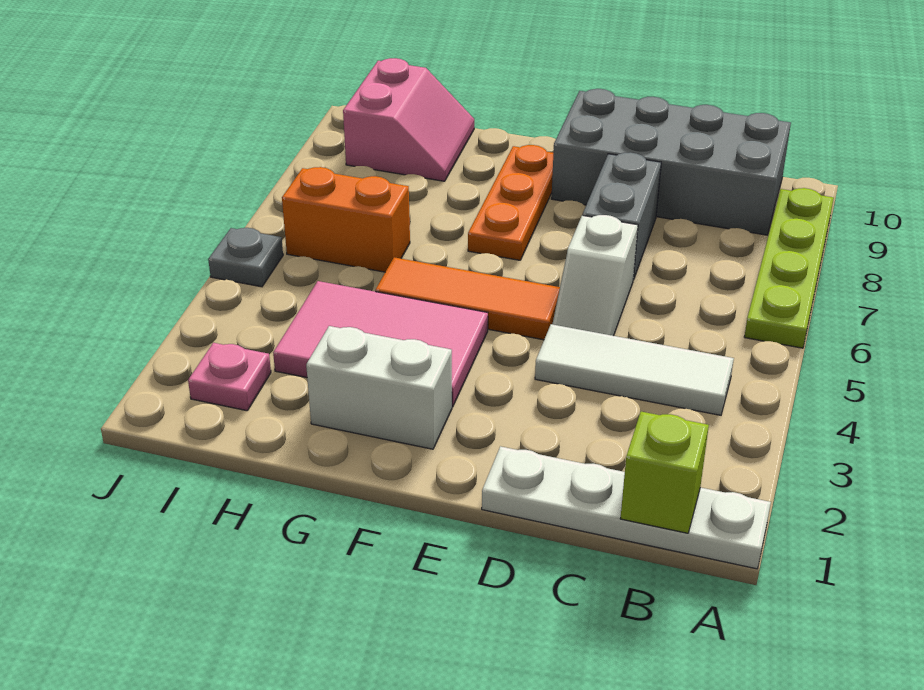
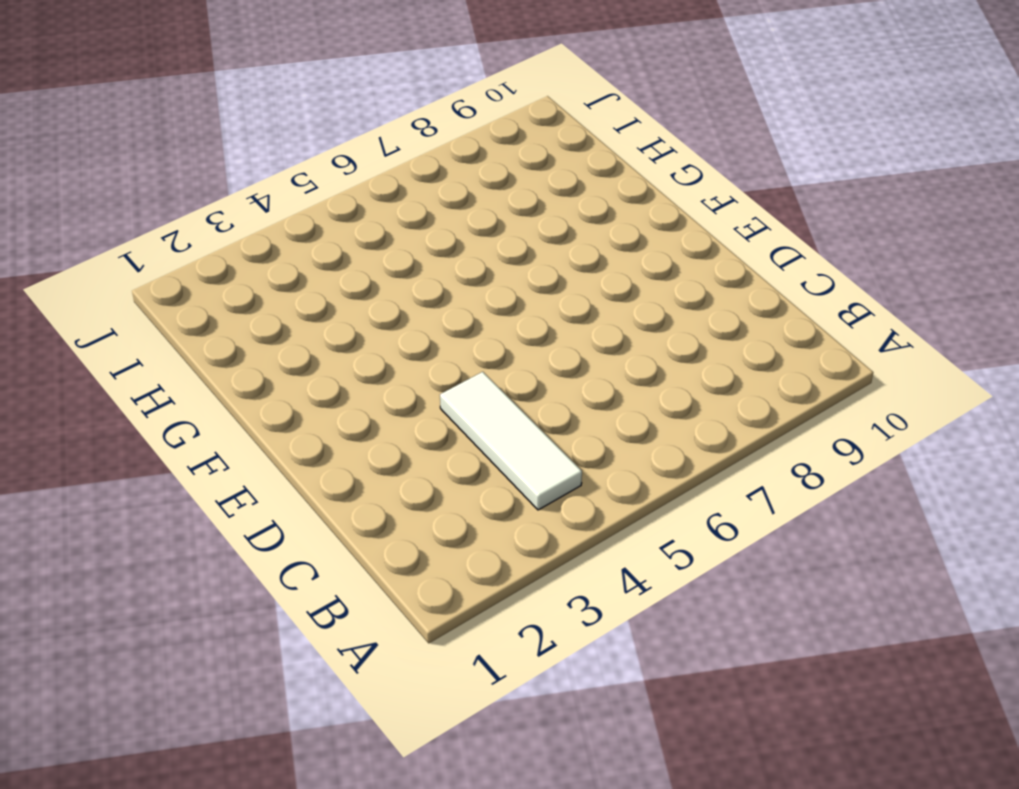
none -> white plate A1:D1 level 1
none -> lime plate A6:A9 level 1
none -> grey brick B9:E10 level 1

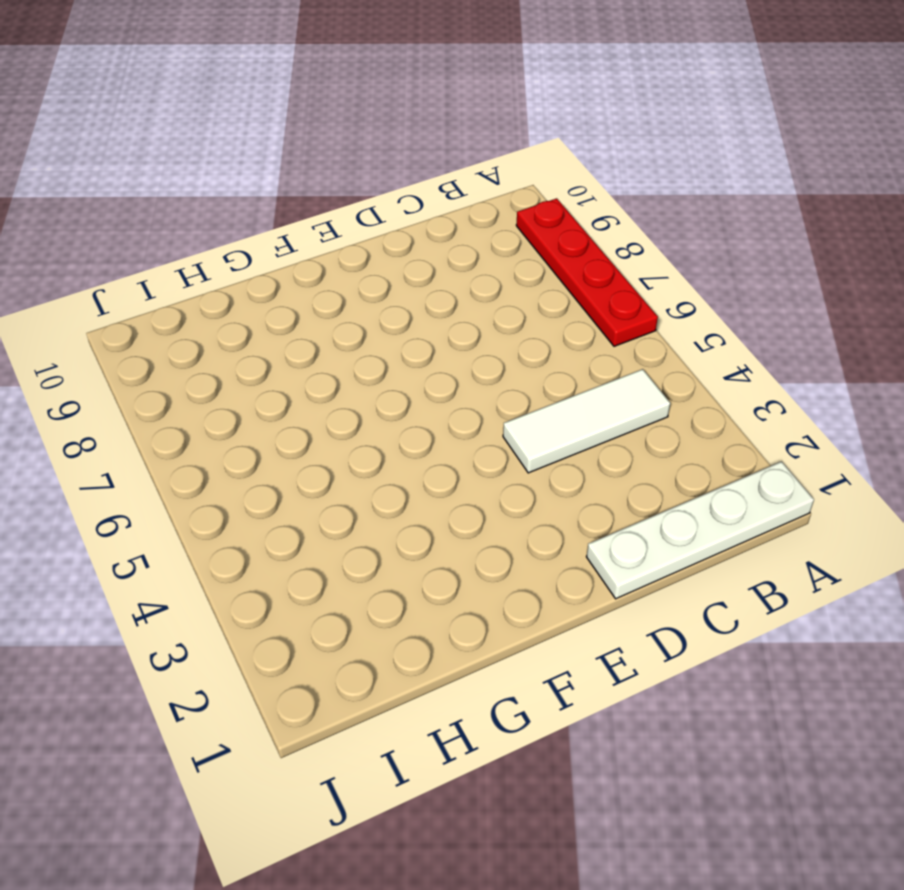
red plate A6:A9 level 1 -> lime plate A6:A9 level 1
none -> grey brick B9:E10 level 1
none -> white slope D5:D6 level 1 top 6
none -> grey brick D7:D8 level 1

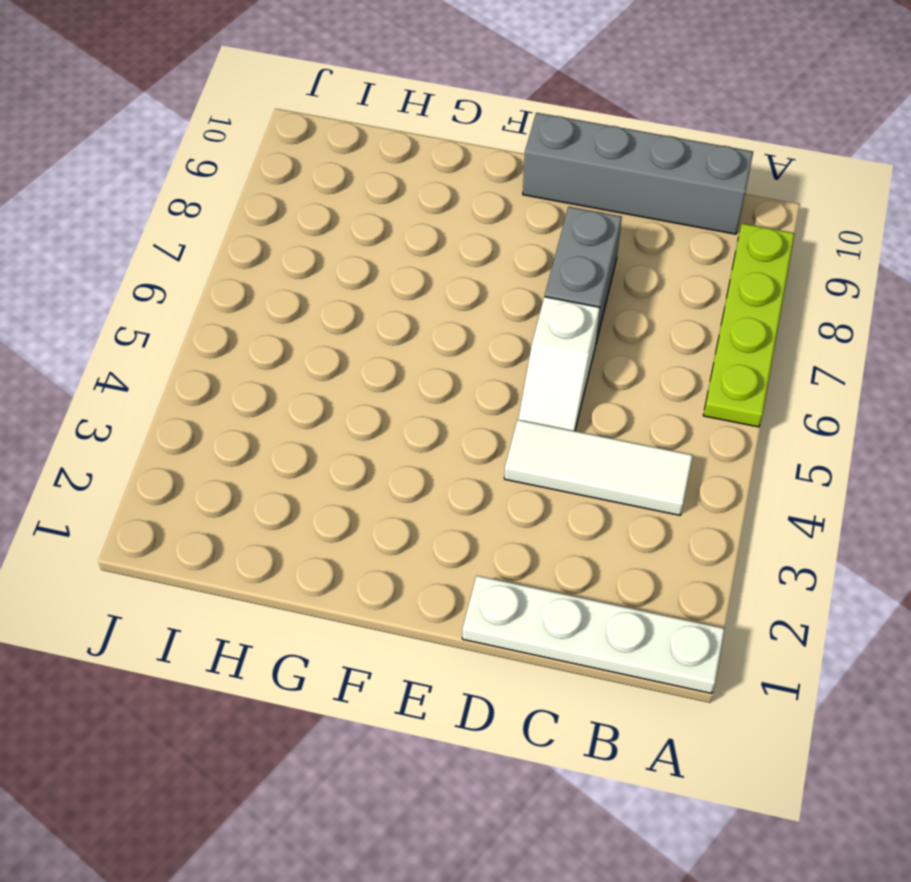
grey brick B10:E10 level 1 -> grey brick B9:E10 level 1
none -> orange tile E5:G5 level 1
none -> white brick F2:G2 level 1
none -> pink tile F3:H4 level 1

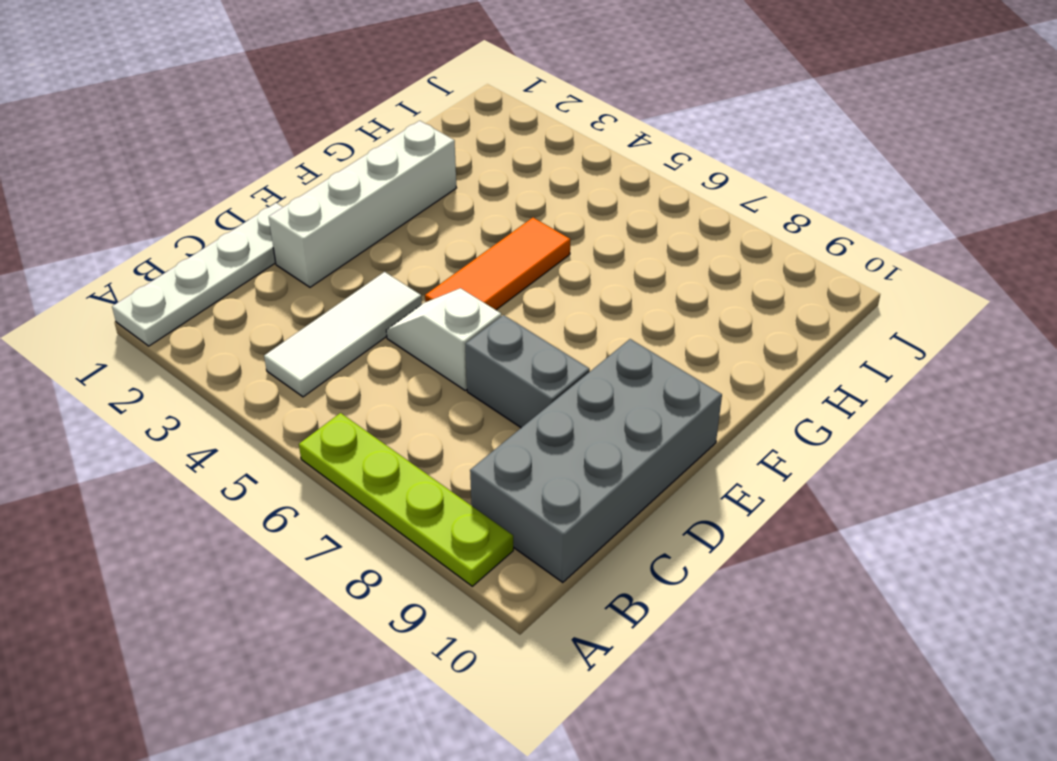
white brick D2:G2 level 1 -> white brick F2:G2 level 1
none -> pink tile F3:H4 level 1
none -> orange plate F7:F9 level 1
none -> orange brick H6:I6 level 1

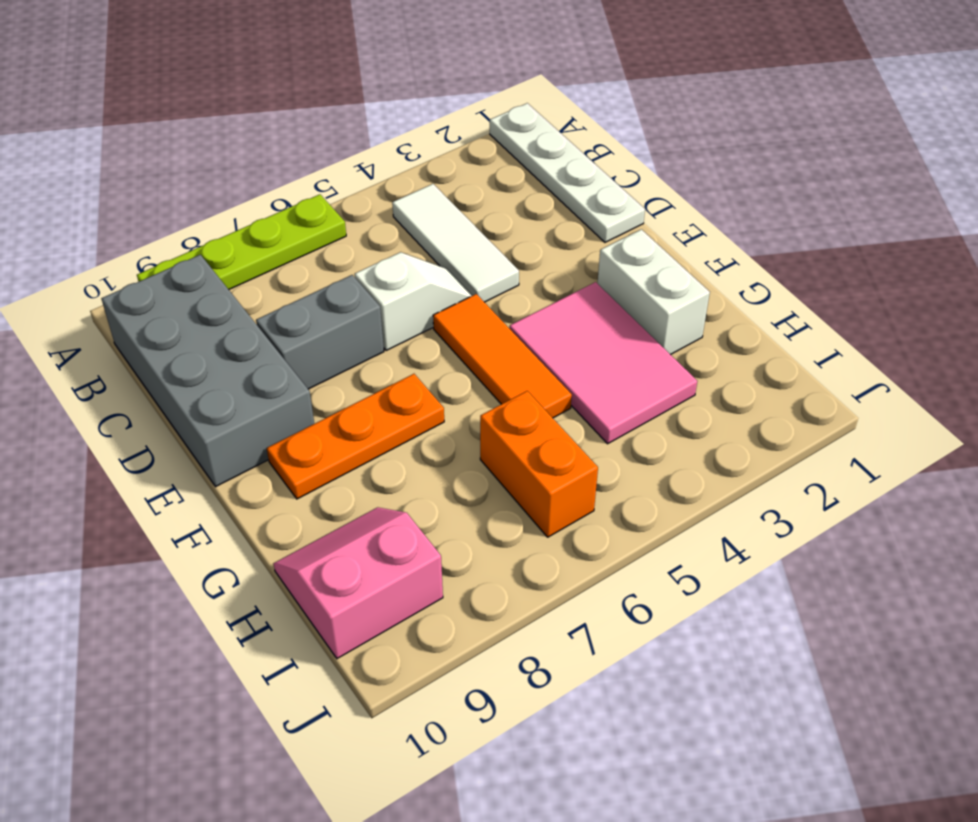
none -> pink plate I2 level 1
none -> grey plate J5 level 1
none -> lime brick B1 level 2

